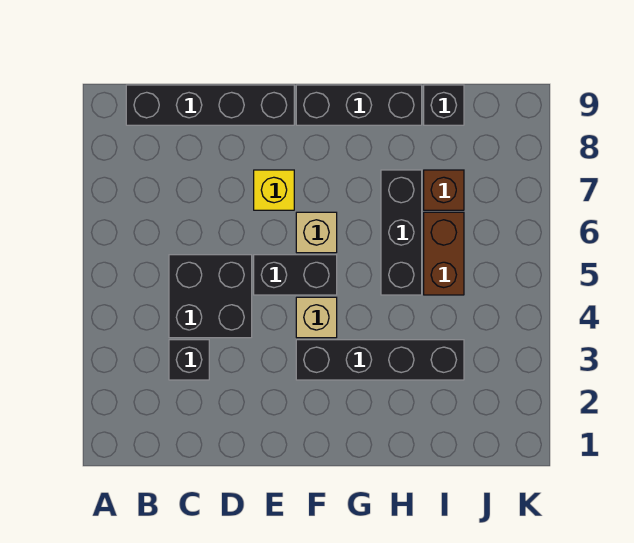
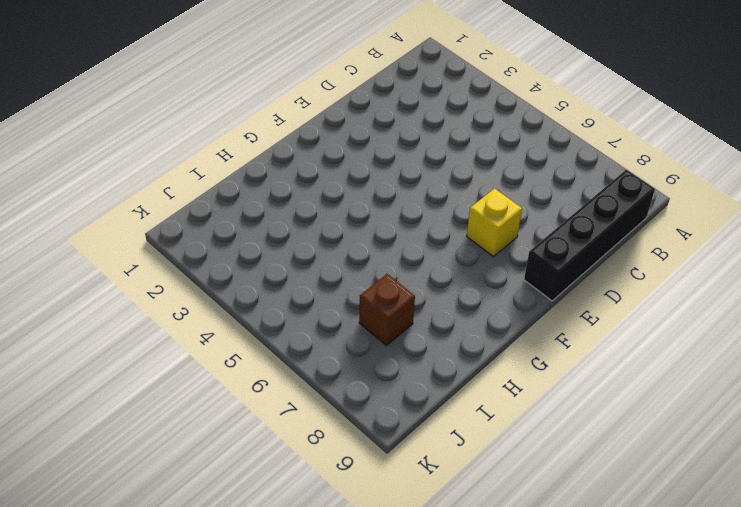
none -> black brick C3 level 1
none -> black brick C4:D5 level 1
none -> black brick E5:F5 level 1

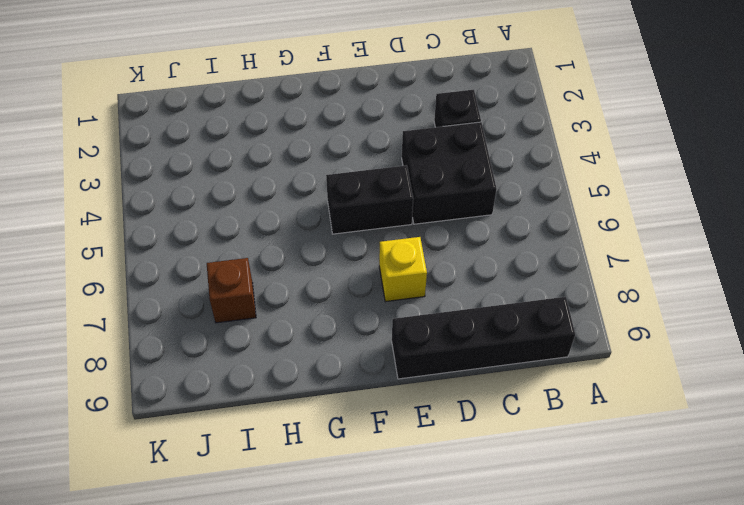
none -> black brick F3:I3 level 1
none -> tan brick F4 level 1
none -> tan brick F6 level 1

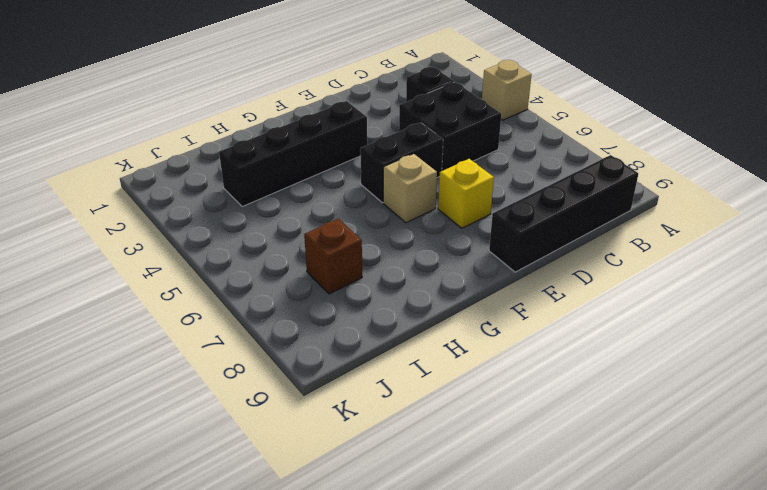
tan brick A4 level 1 -> tan brick F4 level 1
none -> black brick F9:H9 level 1
none -> black brick H5:H7 level 1
none -> brown brick I5:I6 level 1

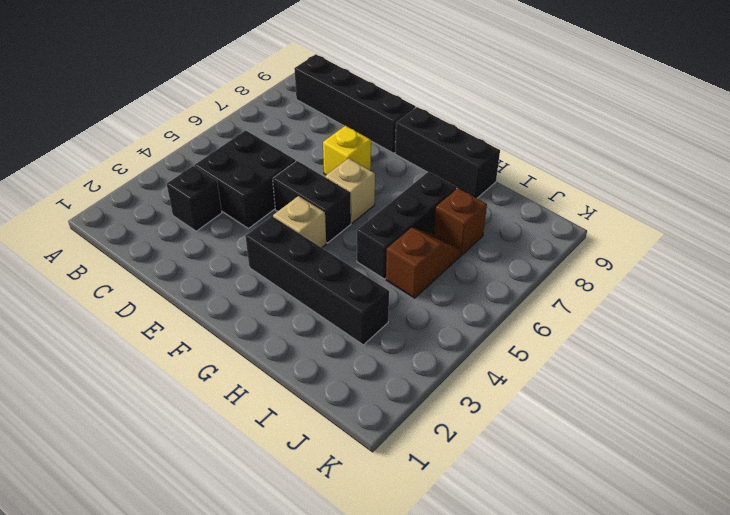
brown slope I5:I6 level 1 top 5 -> brown brick I5:I6 level 1
none -> black brick I9 level 1

